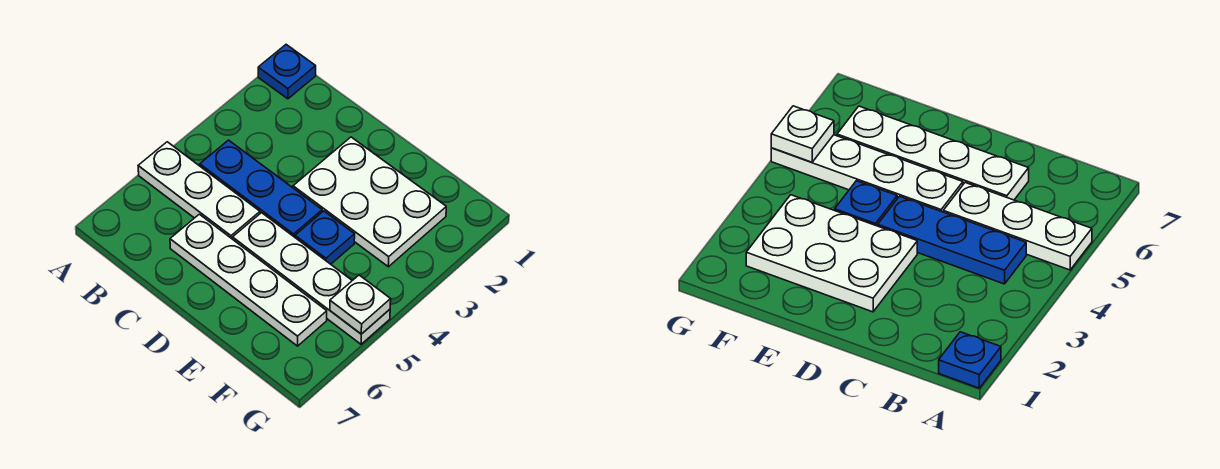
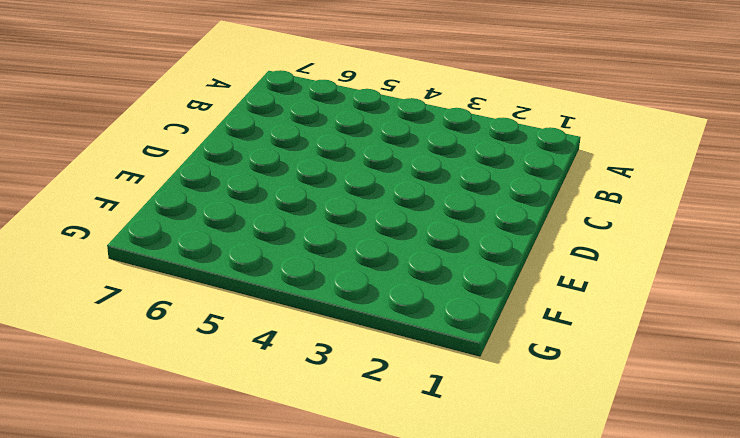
none -> blue plate A1 level 1
none -> white plate A5:C5 level 1

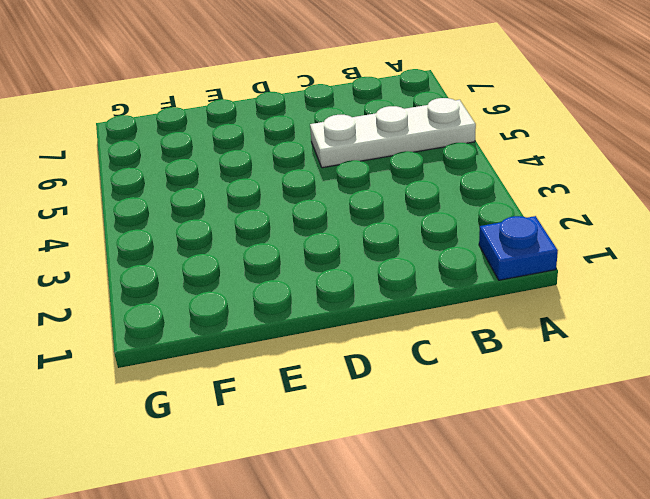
none -> blue plate B4:D4 level 1
none -> white plate C6:F6 level 1

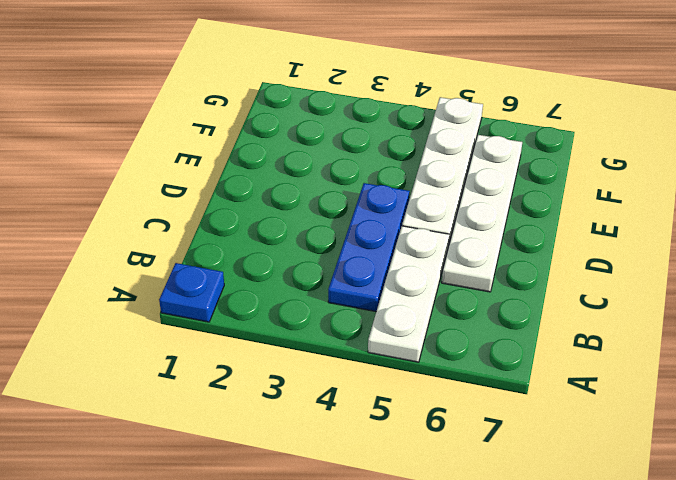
none -> white plate D2:F3 level 1
none -> blue plate E4 level 1

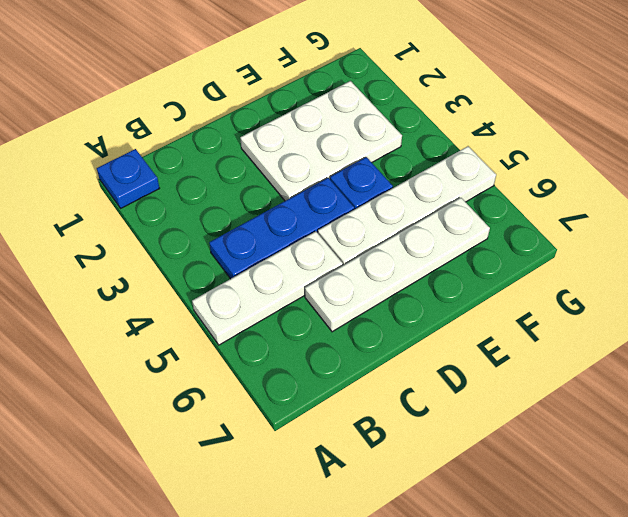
none -> white plate G5 level 2

